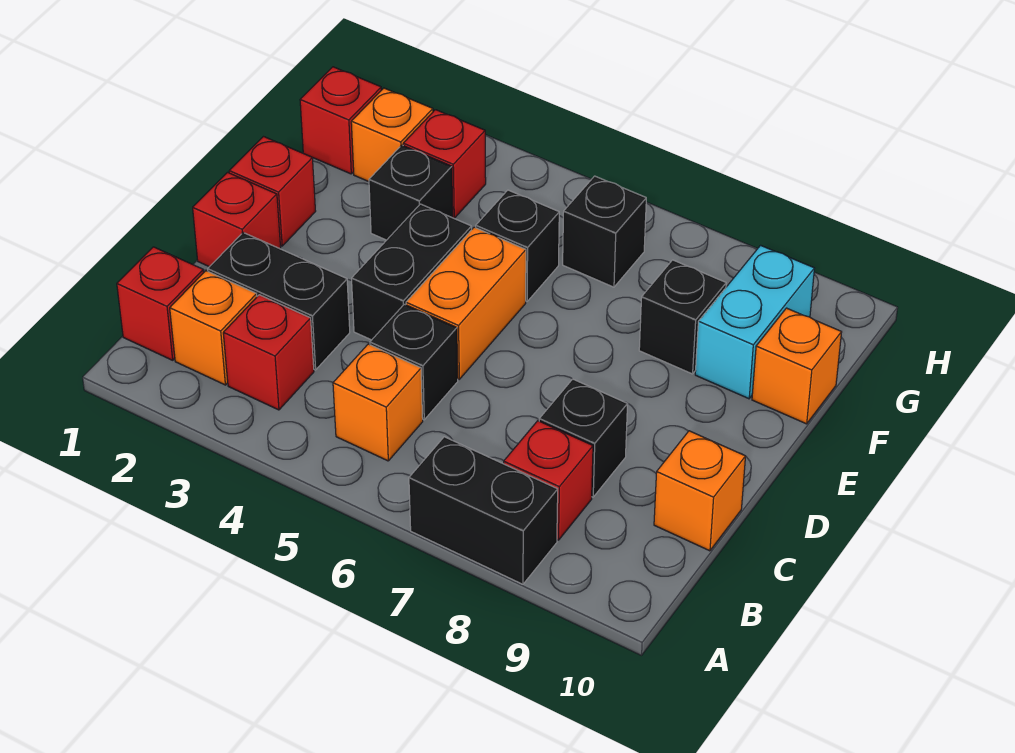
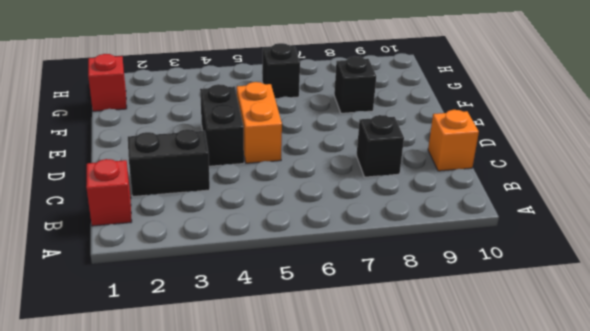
none -> black brick A7:A8 level 1
none -> orange brick B2 level 1
none -> red brick B3 level 1

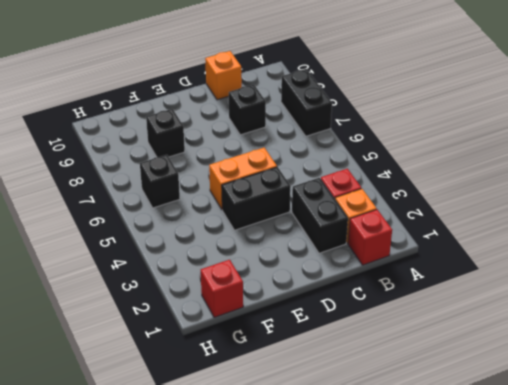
none -> orange brick B5 level 1
none -> red brick B8 level 1
none -> black brick C5 level 1

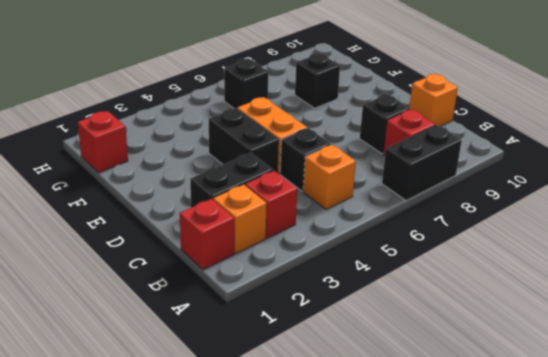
none -> red brick D1 level 1
none -> red brick E1 level 1
none -> black brick F3 level 1

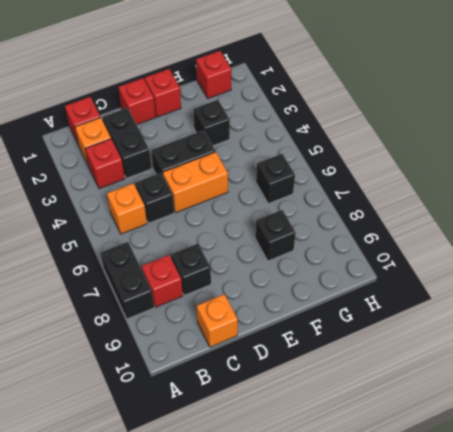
none -> black brick F5 level 1
none -> cyan brick F9:G9 level 1
none -> orange brick F10 level 1

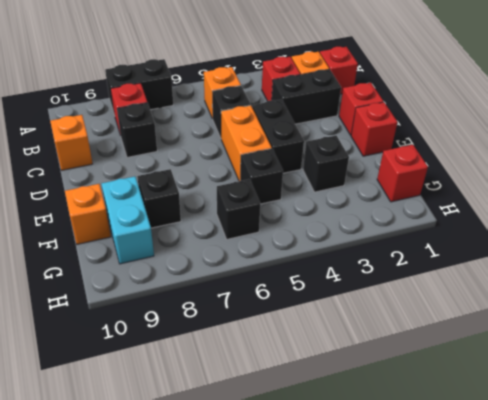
none -> orange brick G2 level 1
none -> red brick G3 level 1

